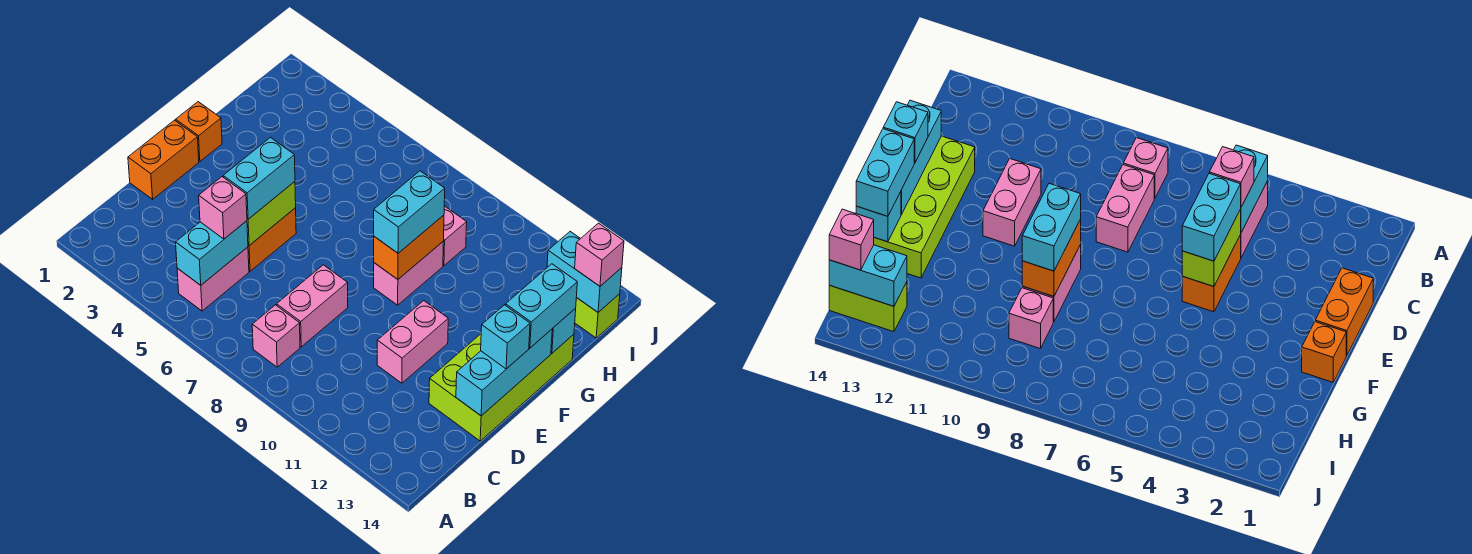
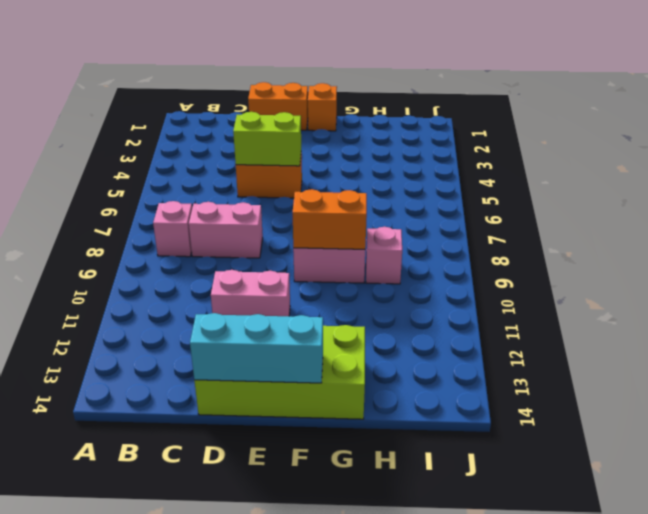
none -> pink brick B5:C5 level 1
none -> lime brick I13:I14 level 1
none -> cyan brick B5:C5 level 2

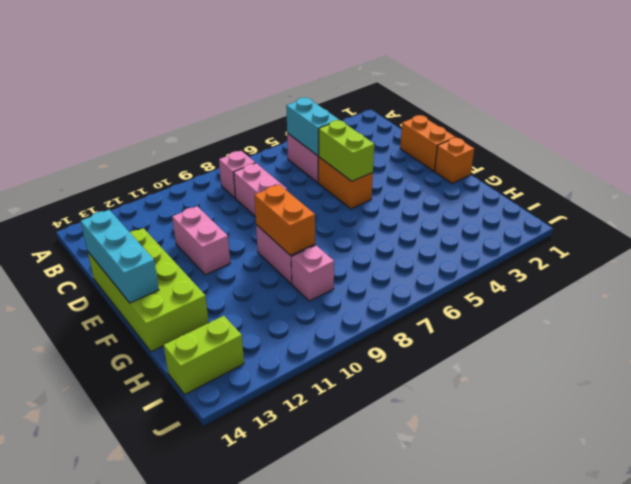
none -> cyan brick G14 level 2
none -> cyan brick I13:I14 level 2
none -> pink brick C5 level 3

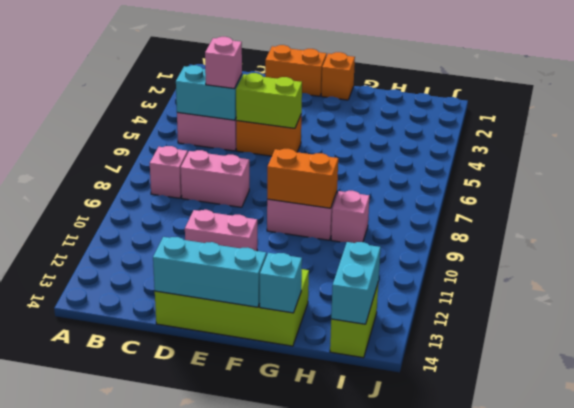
none -> cyan brick D5:E5 level 3
none -> cyan brick E14 level 3
none -> cyan brick F9:G9 level 3

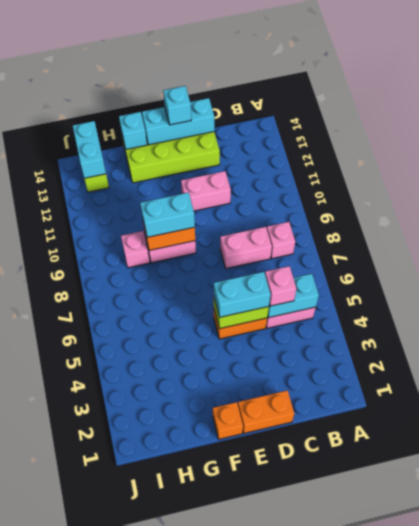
none -> cyan brick F14:G14 level 3
none -> pink brick I14 level 3

